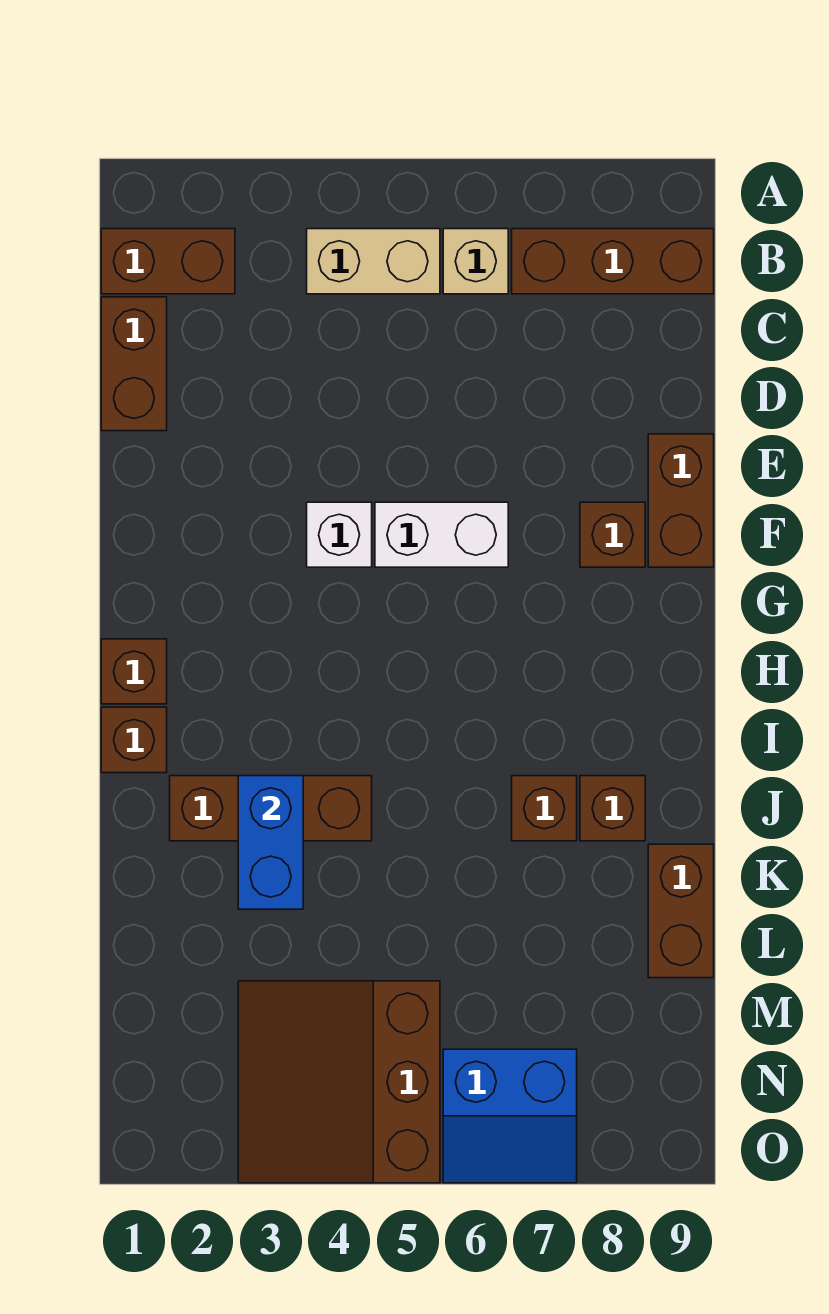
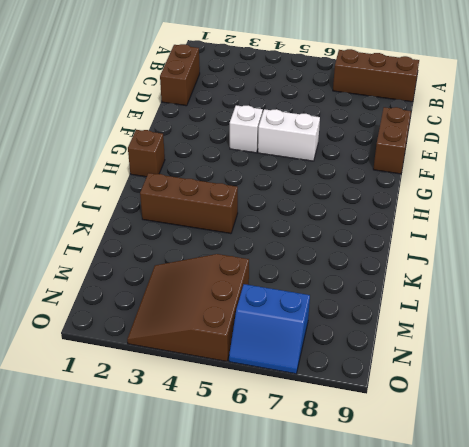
none -> brown brick B1:B2 level 1
none -> tan brick B4:B5 level 1
none -> tan brick B6 level 1

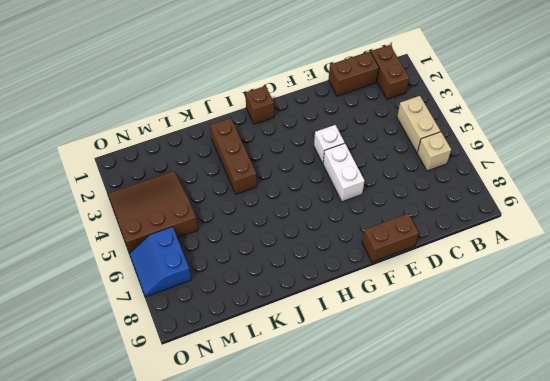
none -> brown brick B7:B9 level 1
none -> brown brick F8 level 1
none -> brown brick I1 level 1

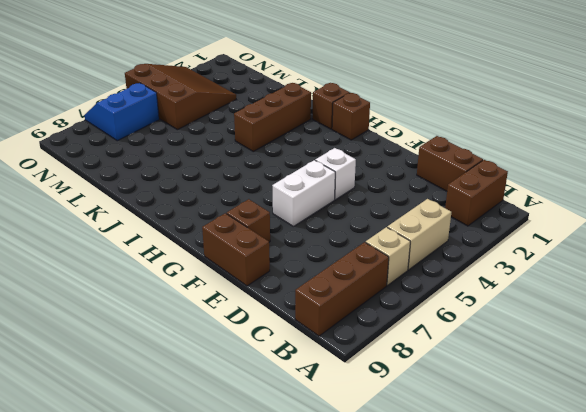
none -> brown brick J7 level 1
none -> brown brick J8 level 1
none -> brown brick K9:L9 level 1

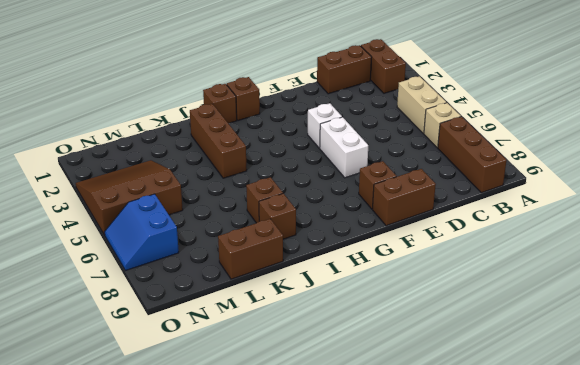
none -> blue brick J3:K3 level 2

